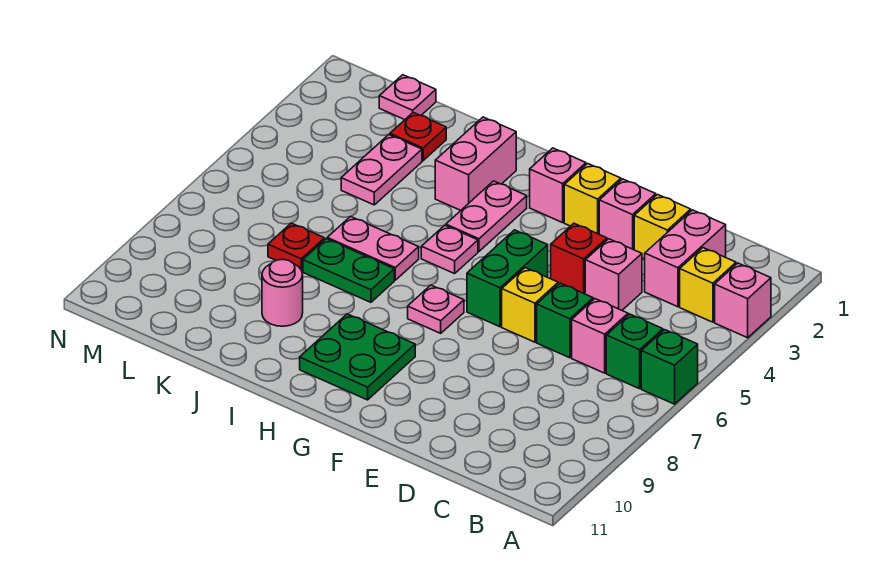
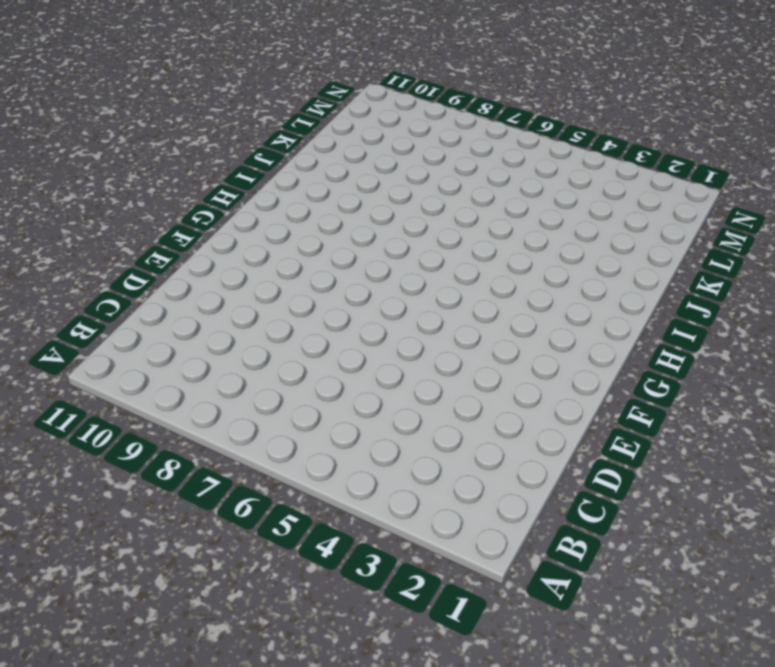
none -> pink brick A3 level 1
none -> green brick A6 level 1
none -> yellow brick B3 level 1

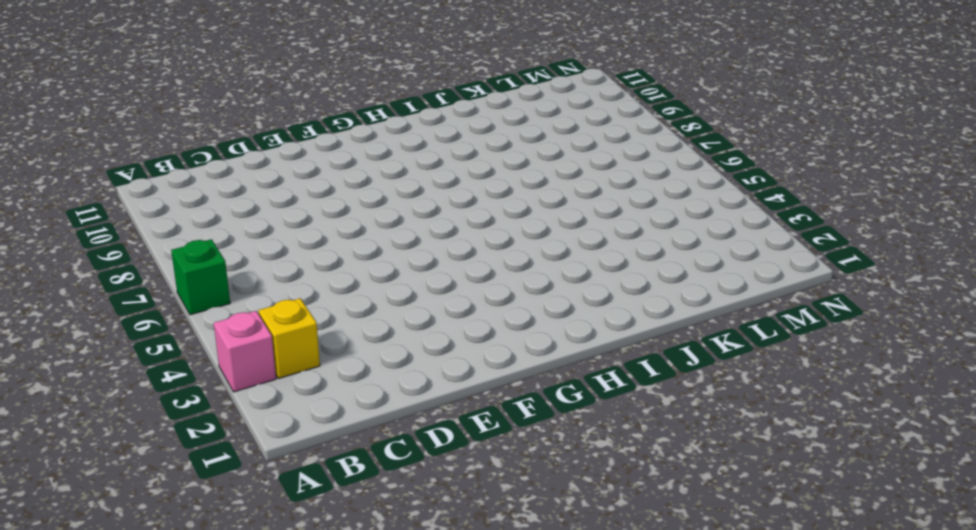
none -> green brick B6 level 1
none -> pink brick C2:C3 level 1
none -> pink brick C6 level 1

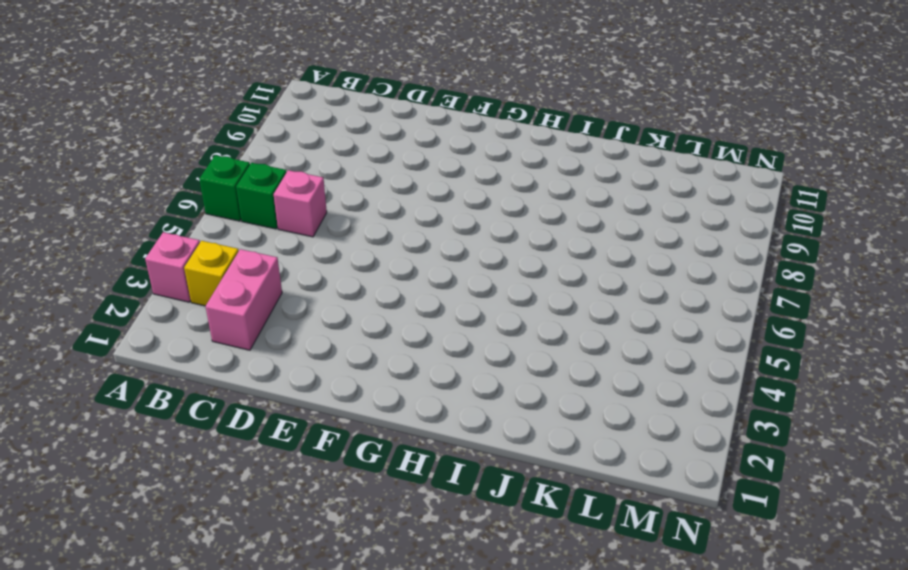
none -> yellow brick D2 level 1
none -> pink brick D4 level 1
none -> green brick D6 level 1

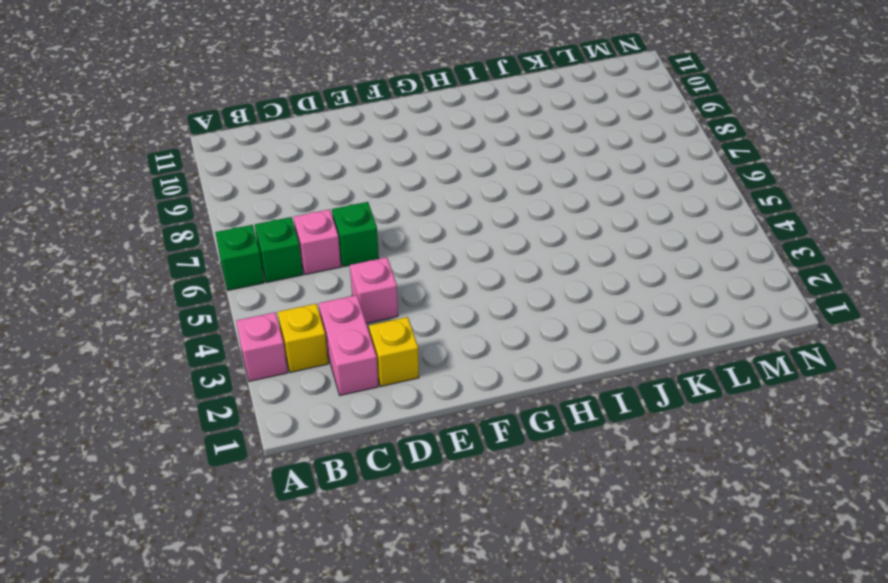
none -> pink brick E2 level 1
none -> red brick E4 level 1
none -> yellow brick E6 level 1

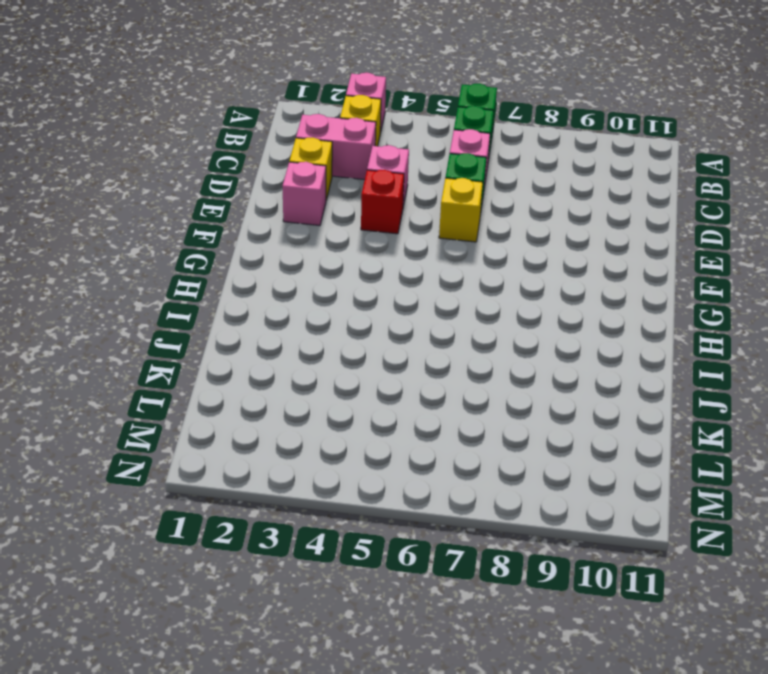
none -> yellow brick F2 level 1
none -> green brick F5:F6 level 1
none -> pink brick G2 level 1

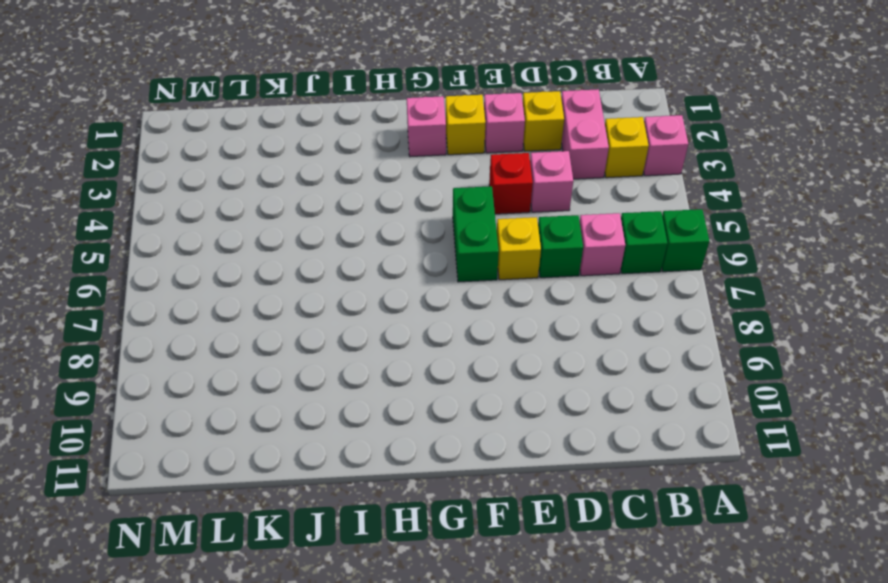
none -> pink plate G7 level 1
none -> green plate G9:H10 level 1
none -> pink plate H3:H4 level 1

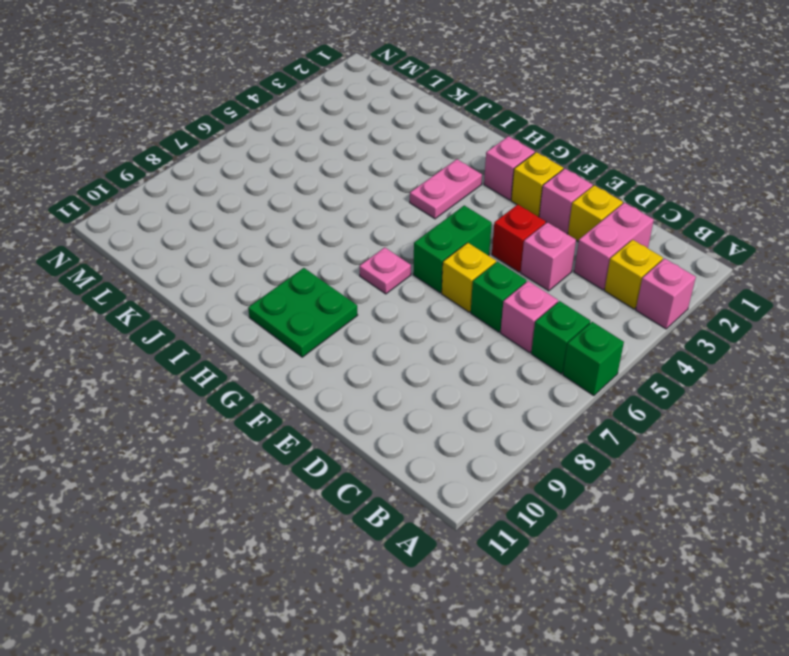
none -> pink plate H5 level 1
none -> pink brick I2:I3 level 1
none -> pink plate I6:J6 level 1

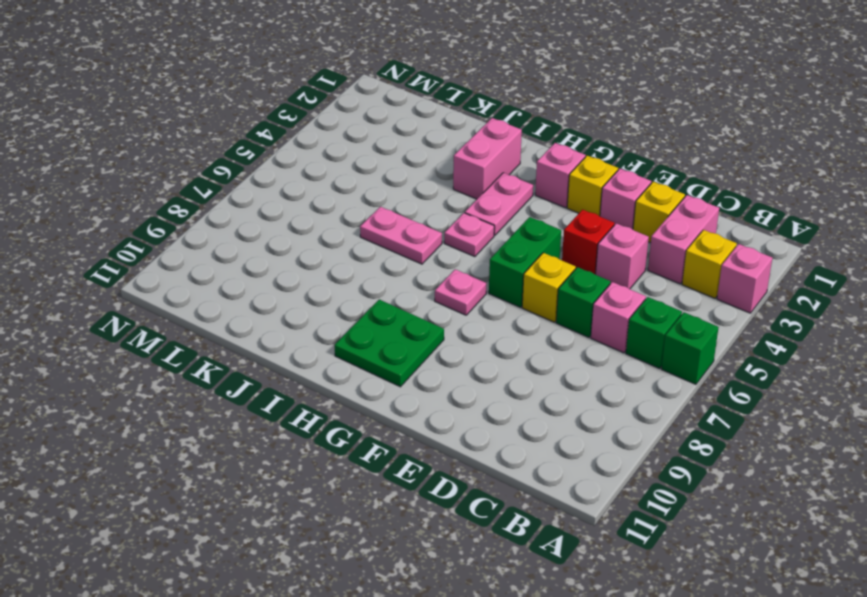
none -> green plate I7:J7 level 1
none -> pink round brick J9 level 1
none -> red plate K2 level 1

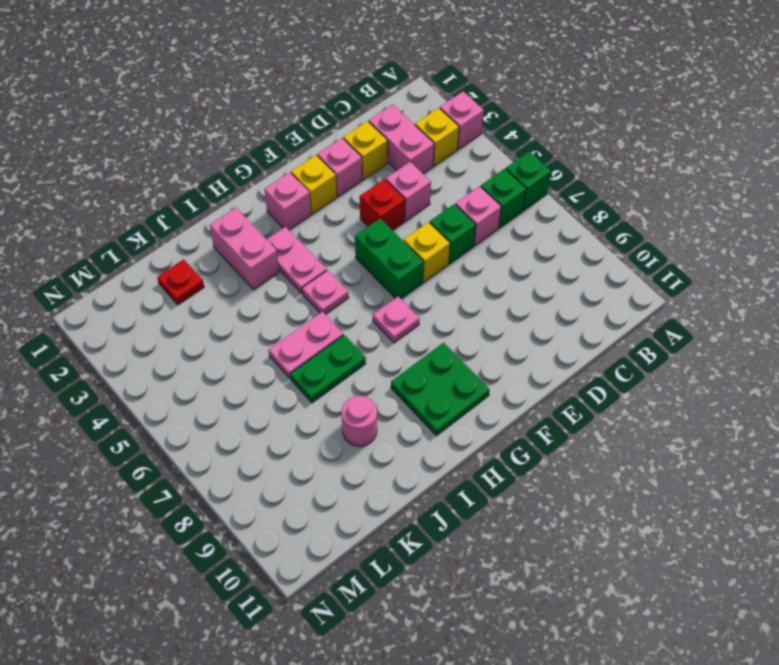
none -> pink plate K3:K4 level 1
none -> red plate K7 level 1
none -> pink plate L1 level 1

